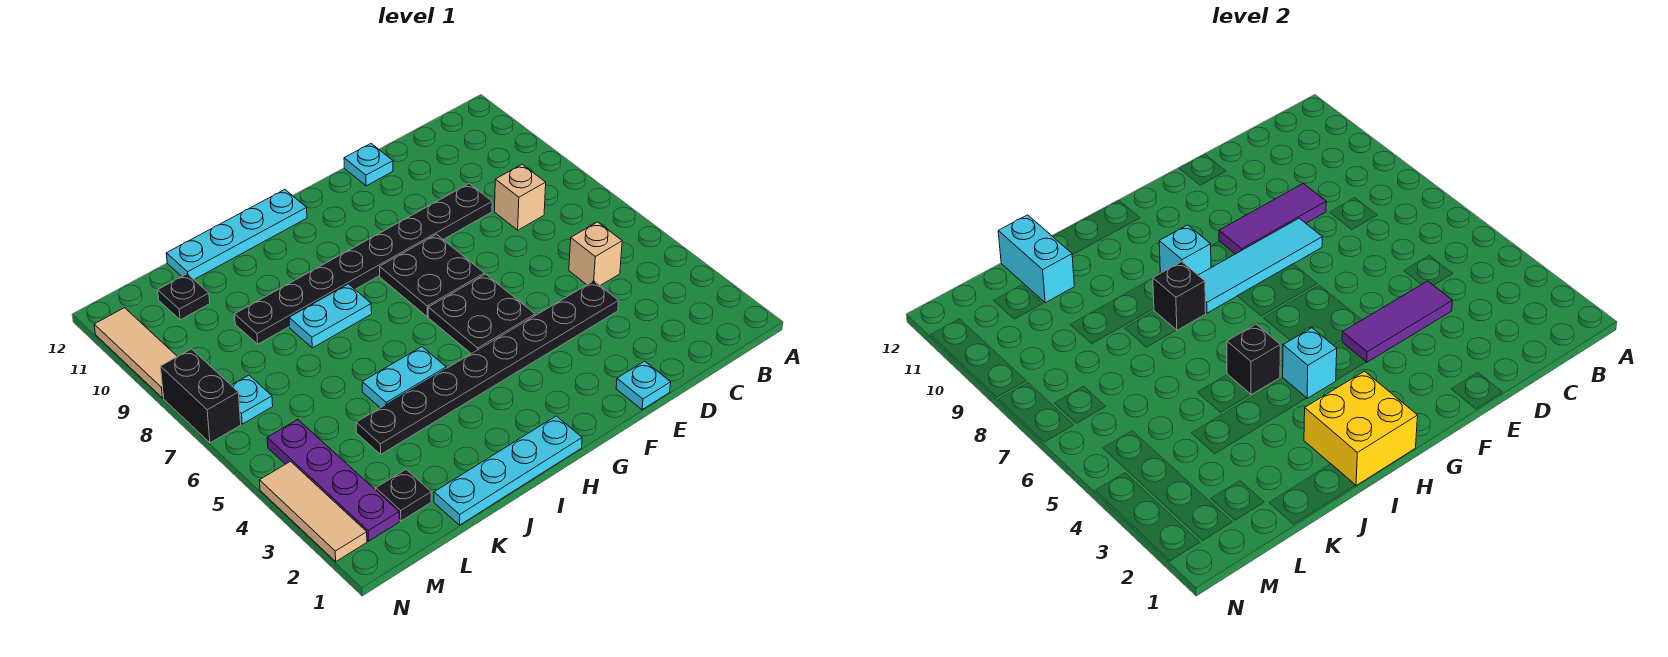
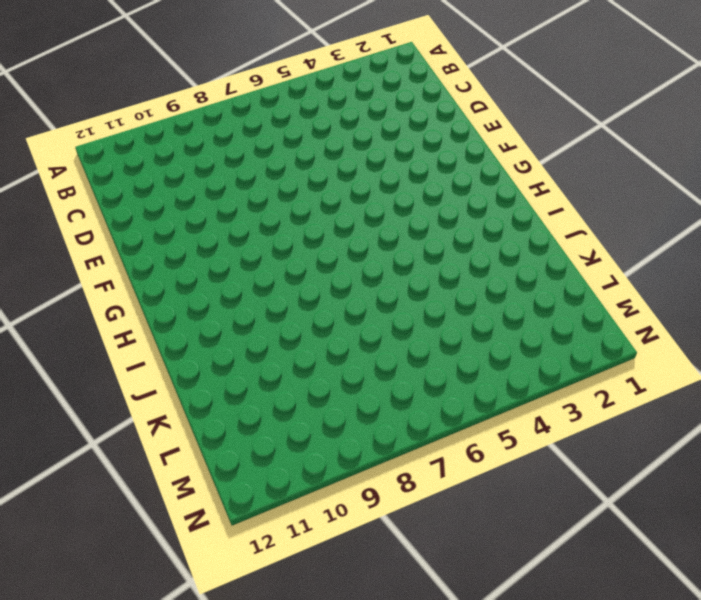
none -> tan brick C5 level 1
none -> tan brick C8 level 1
none -> black plate D4:K4 level 1

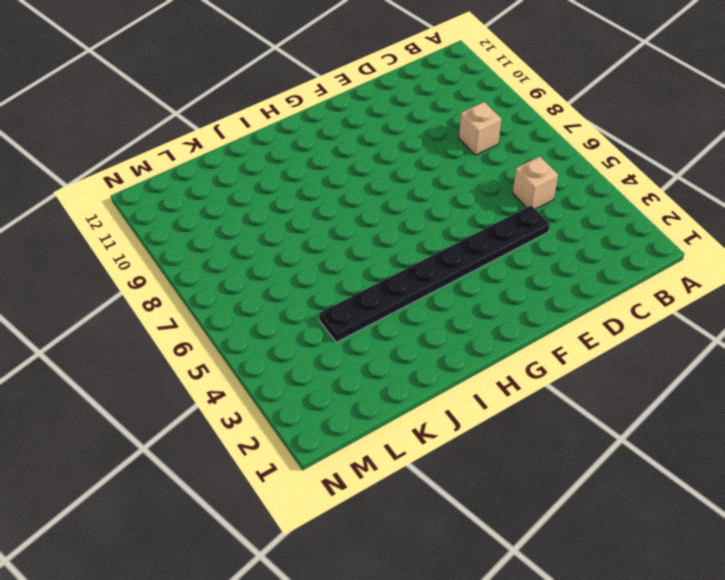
none -> black plate D9:K9 level 1
none -> cyan plate E1 level 1
none -> cyan plate E12 level 1

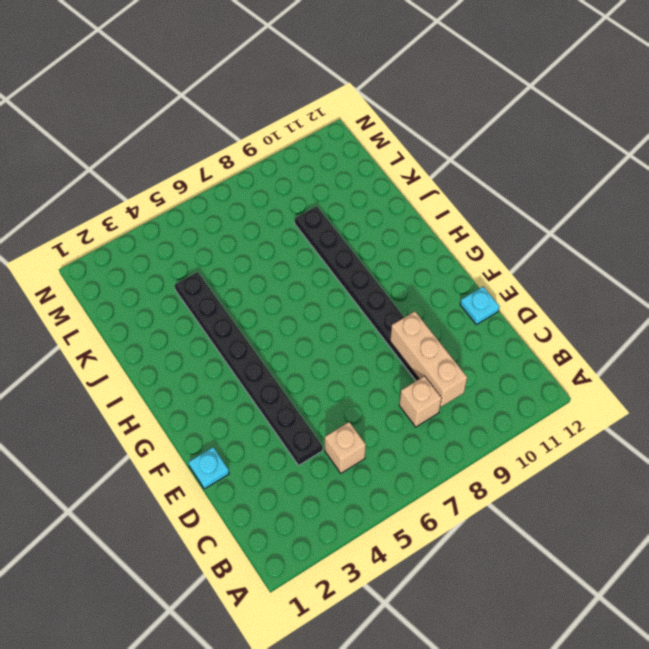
tan brick C9:E9 level 2 -> purple tile D9:F9 level 2
none -> black plate F5:G6 level 1
none -> black plate F7:G8 level 1
none -> cyan plate H1:K1 level 1

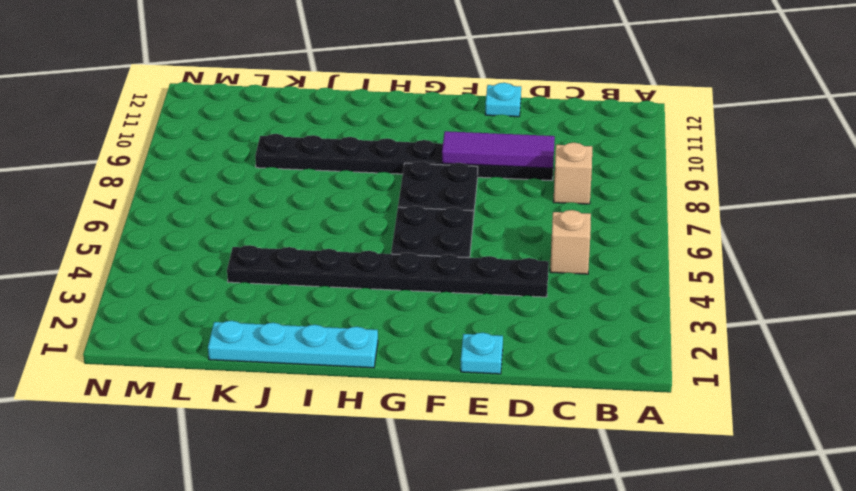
none -> cyan plate H12:K12 level 1
none -> cyan plate I5:J5 level 1
none -> cyan plate I8:J8 level 1

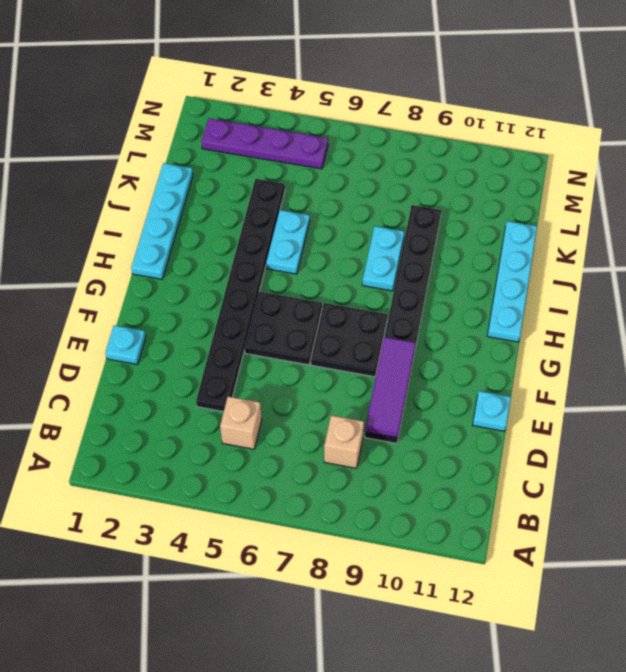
none -> black plate L2 level 1
none -> black plate L11 level 1
none -> cyan plate M7 level 1

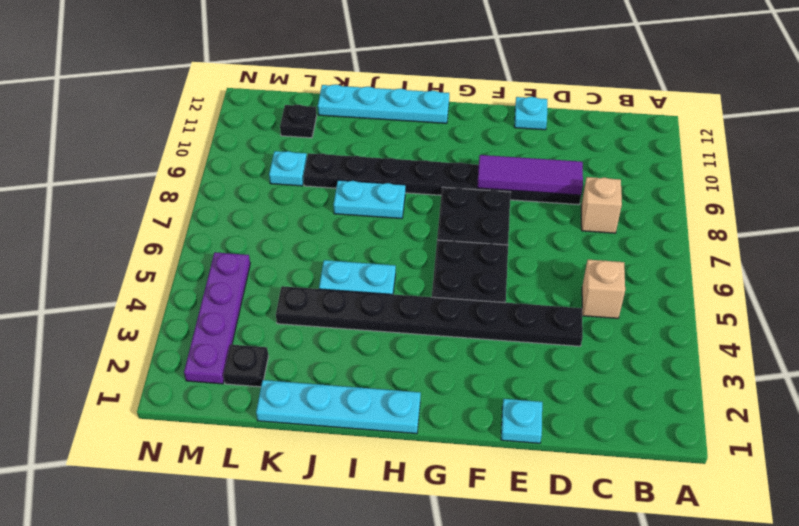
cyan plate L9 level 1 -> cyan plate M7 level 1
none -> tan tile N2:N4 level 1
none -> black brick N7:N8 level 1
none -> tan tile N9:N11 level 1

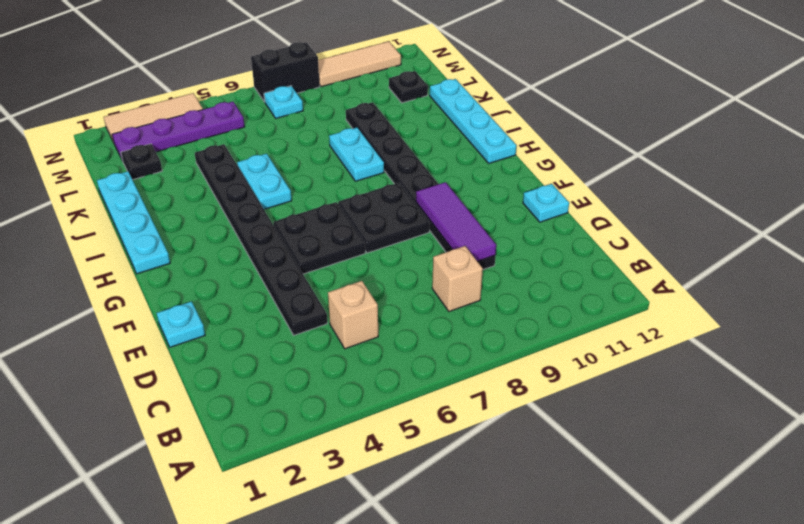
none -> purple tile D4:F4 level 2
none -> cyan tile E8:H8 level 2
none -> yellow brick H1:I2 level 2

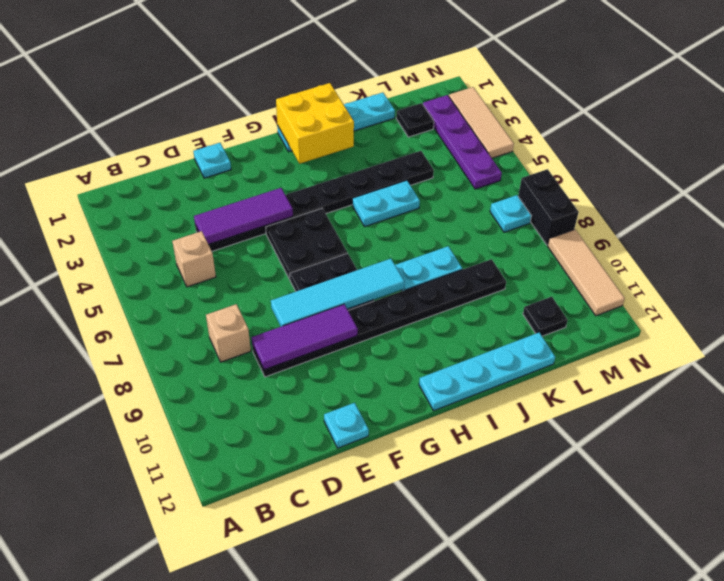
none -> cyan brick H4 level 2
none -> cyan brick H9 level 2
none -> black brick I5 level 2

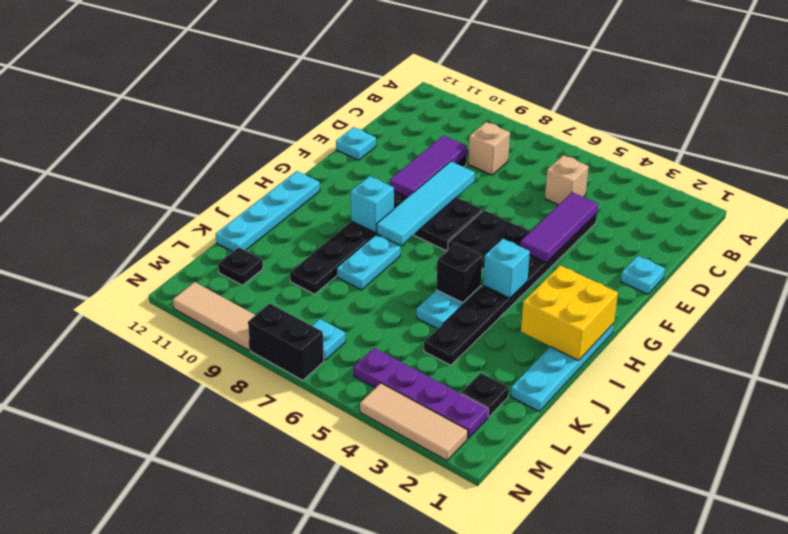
none -> black brick I8 level 2
none -> cyan brick K11:K12 level 2

